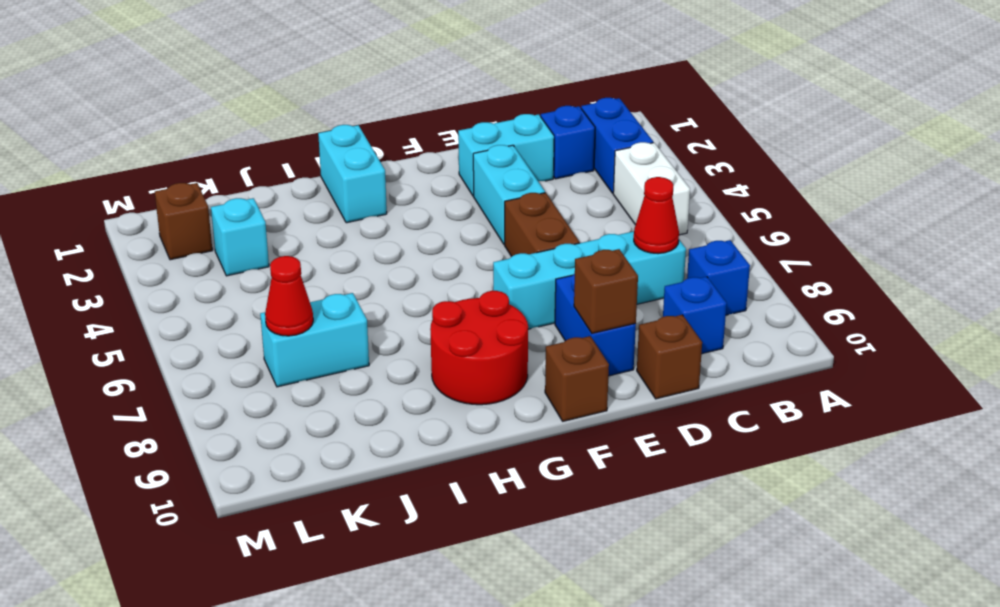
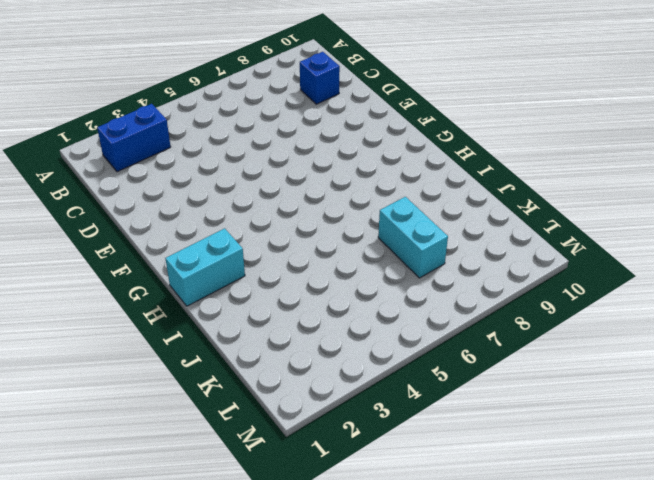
none -> white brick B4:B5 level 1
none -> blue brick B8 level 1
none -> blue brick C2 level 1

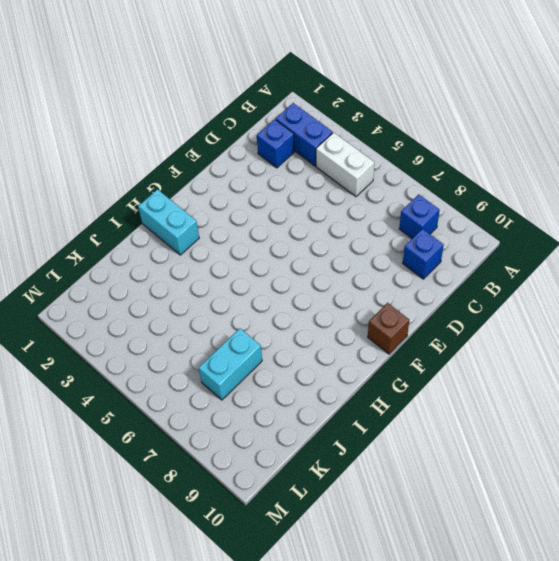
none -> cyan brick C7:F7 level 1
none -> cyan brick D2:E2 level 1
none -> brown brick D10 level 1

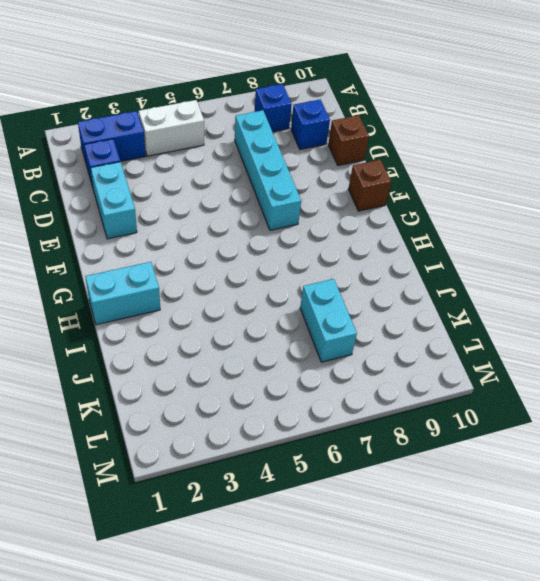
none -> cyan brick E3:E4 level 1
none -> brown brick E5:E6 level 1
none -> blue brick E8:E9 level 1

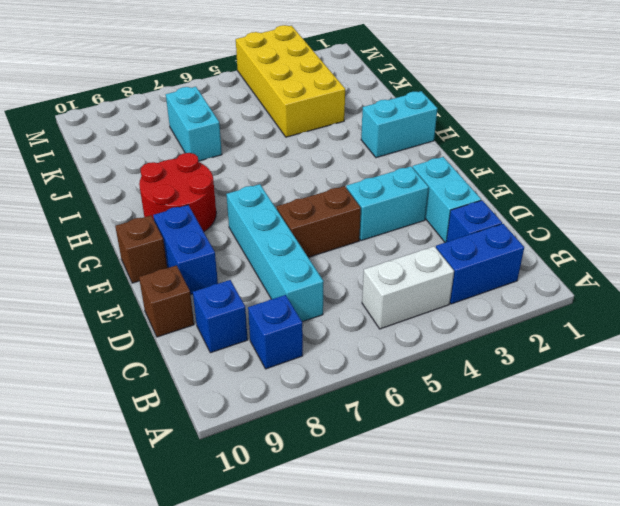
blue brick E9:F9 level 1 -> blue brick E8:E9 level 1
yellow brick J3:M4 level 1 -> cyan brick K3 level 1
none -> brown brick L2 level 1
none -> red cone C7 level 2
none -> brown brick E9 level 2

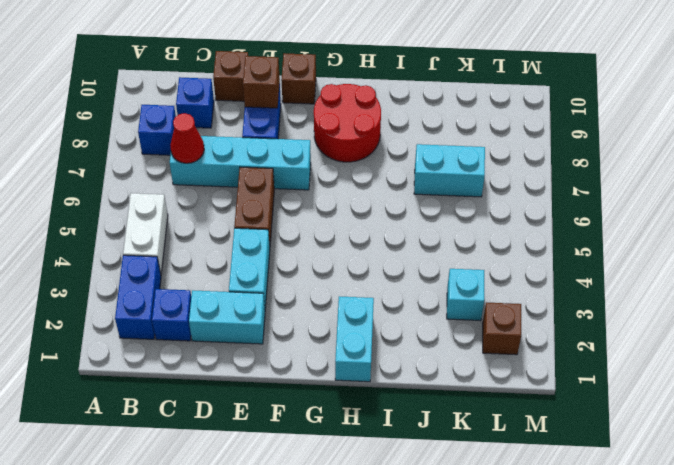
none -> red cone K7 level 2

